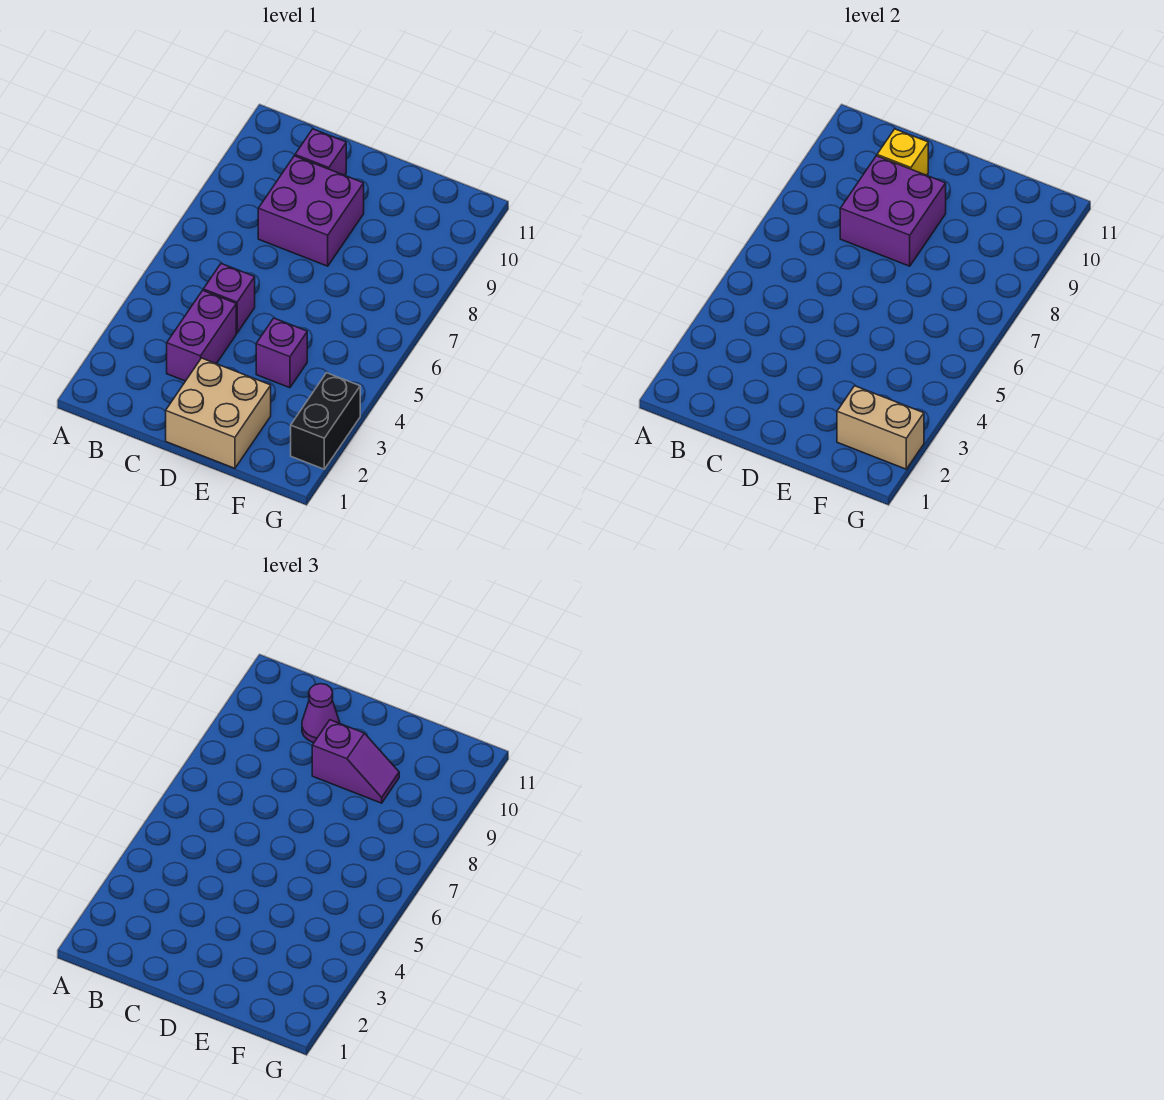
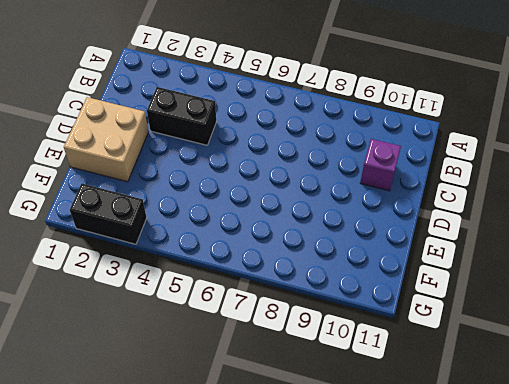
black brick C3:C4 level 1 -> purple brick C3:C4 level 1
none -> purple brick C5 level 1
none -> purple brick C8:D9 level 1
none -> purple brick E4 level 1

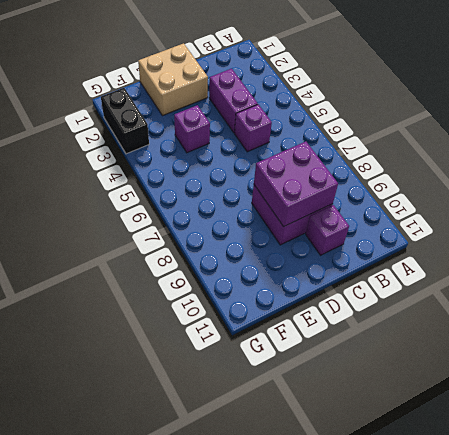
none -> yellow brick C10 level 2
none -> tan brick F2:G2 level 2
none -> purple cone C10 level 3

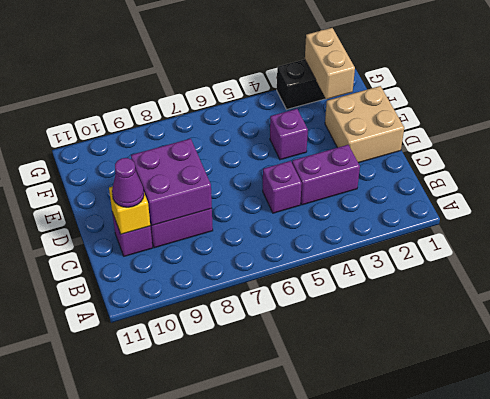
none -> purple slope D9:E9 level 3 top D

